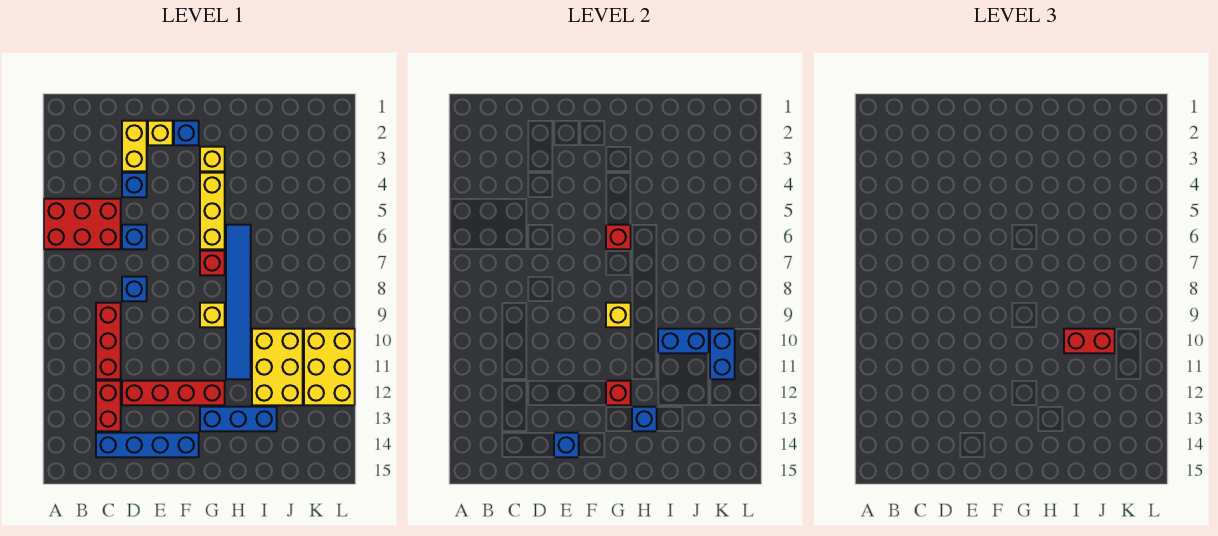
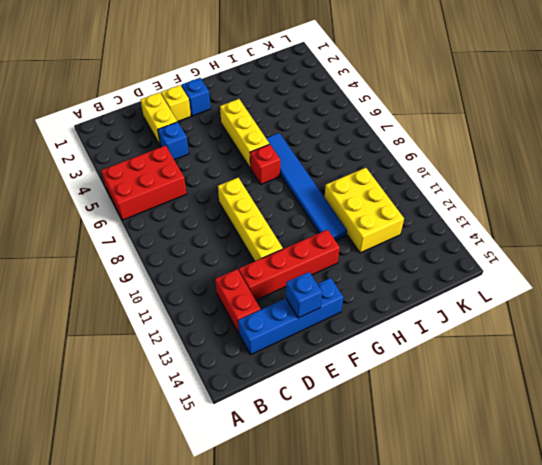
yellow brick E8:E11 level 1 -> none
none -> red brick C9:C11 level 1
none -> blue brick D6 level 1
none -> blue brick D8 level 1

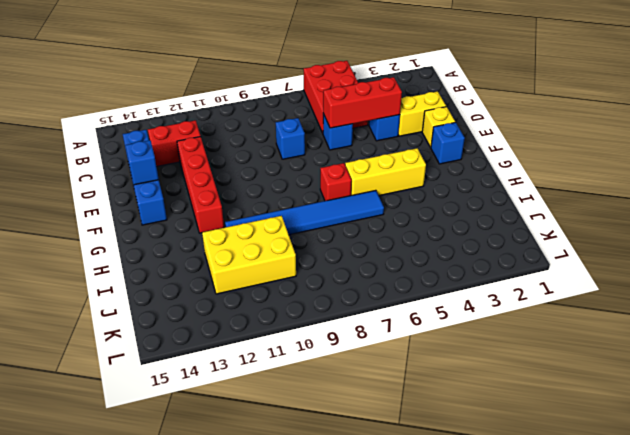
red brick D4:D6 level 2 -> red brick C9:C11 level 1
none -> yellow brick G3 level 1
none -> yellow brick G9 level 1
none -> blue brick G13:I13 level 1

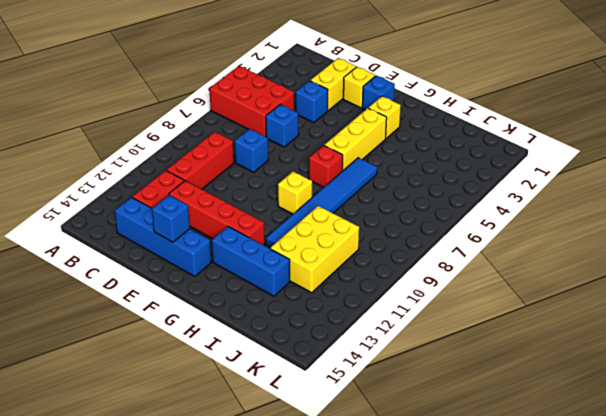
none -> yellow brick K10:L12 level 1
none -> red brick G6 level 2
none -> yellow brick G9 level 2

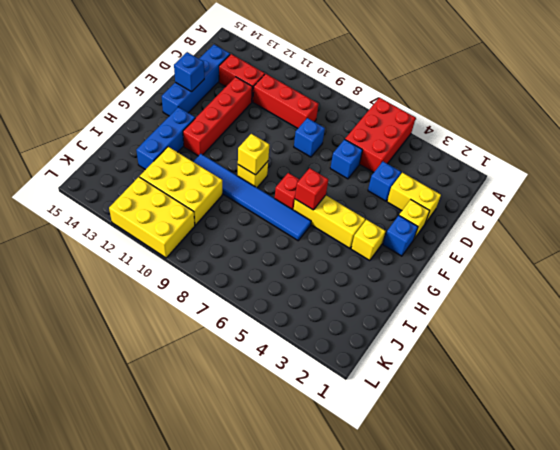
none -> red brick G12 level 2
none -> blue brick H13 level 2
none -> blue brick I10:J10 level 2

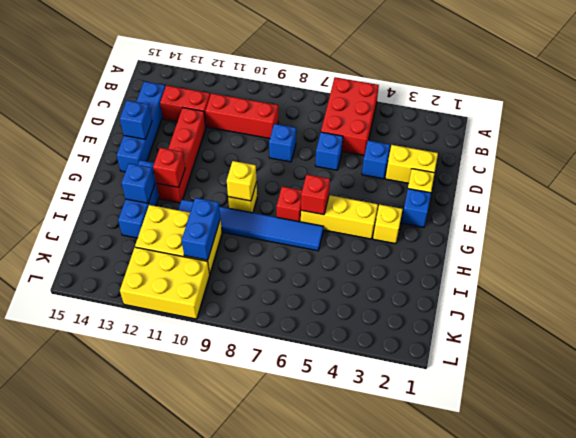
none -> blue brick K10:K11 level 2
none -> red brick I10:J10 level 3

